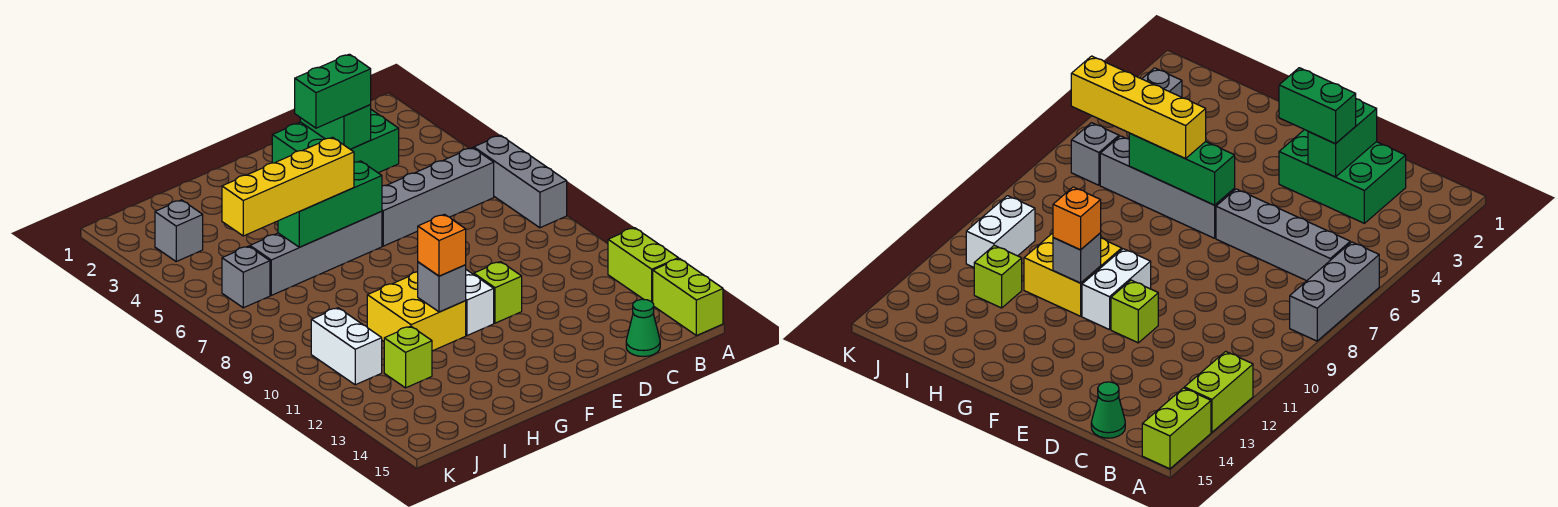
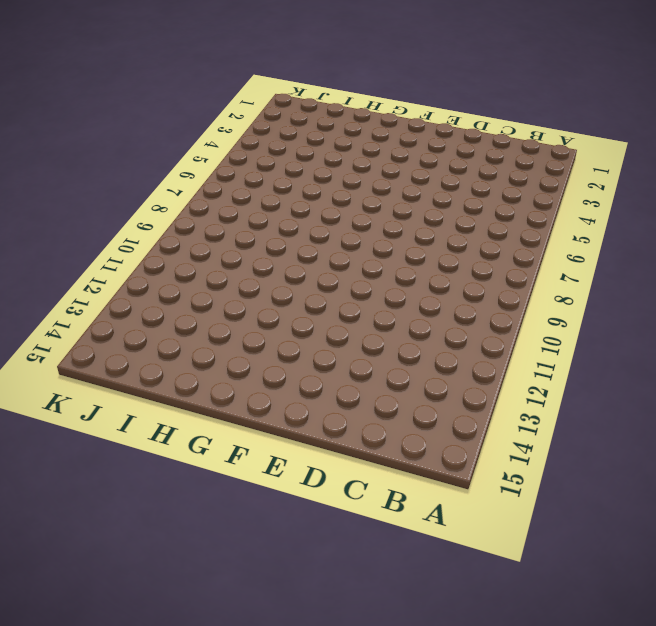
none -> grey brick A6:A8 level 1
none -> lime brick A12:A13 level 1
none -> lime brick A14:A15 level 1

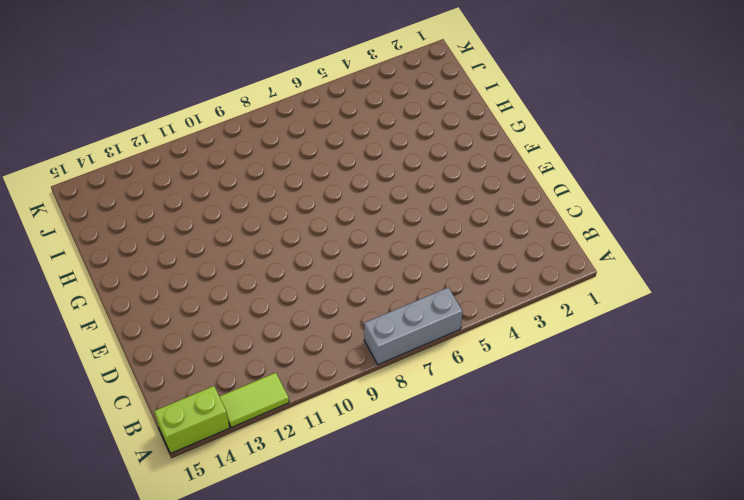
lime tile A12:A13 level 1 -> lime brick A12:A13 level 1
none -> grey brick B6:E6 level 1
none -> green brick C2:E3 level 1
none -> green cone C15 level 1

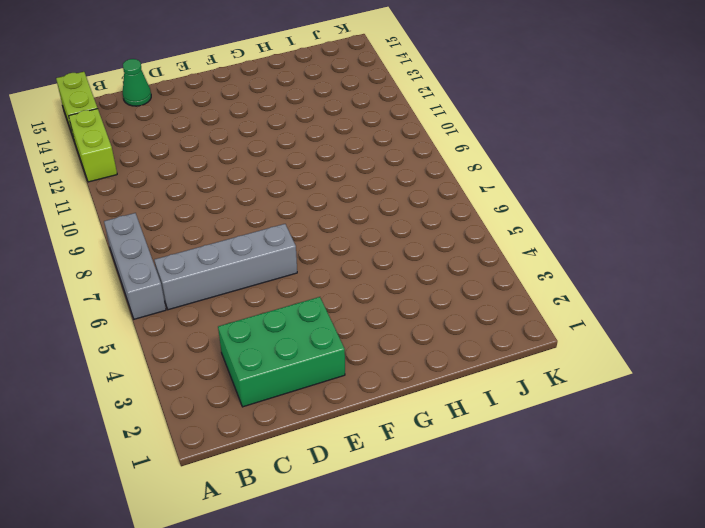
none -> lime brick E11 level 1
none -> grey brick F6:I6 level 1
none -> white brick F10:F11 level 1

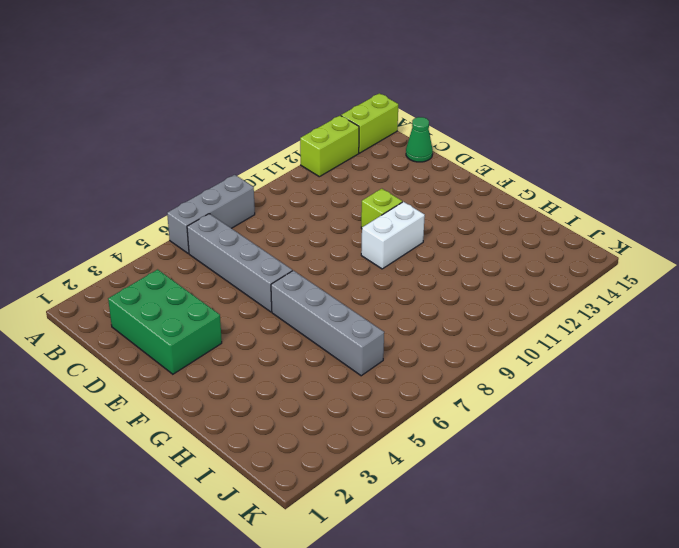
none -> yellow brick G10:H11 level 1
none -> lime brick I12 level 1
none -> grey brick J3 level 1

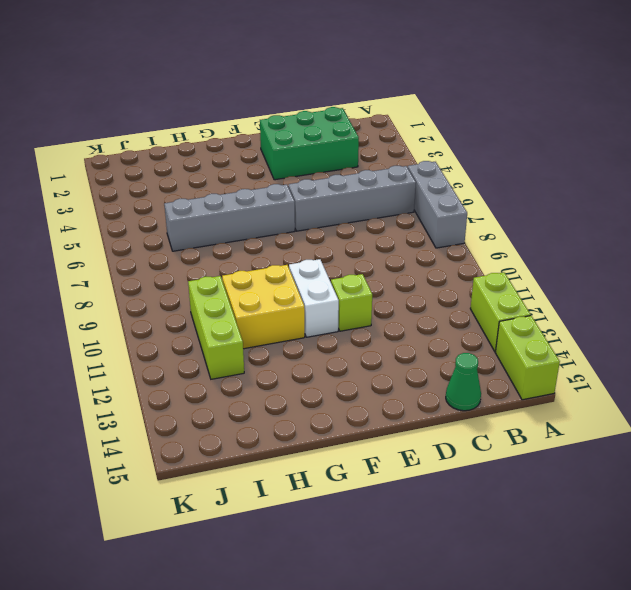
lime brick I10:I12 level 1 -> lime brick I12 level 1
none -> grey brick J3 level 1
none -> grey brick J6 level 1
none -> white brick J10:J11 level 1

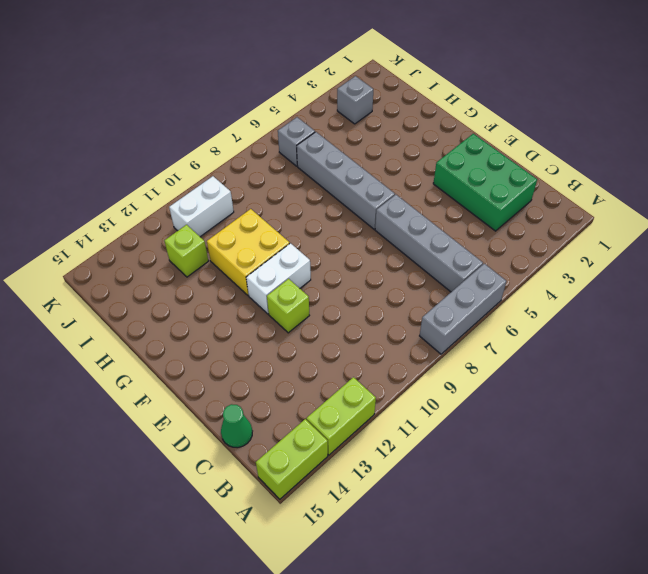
none -> green brick D2:D3 level 2
none -> green brick F6:H6 level 2
none -> grey brick G11 level 2

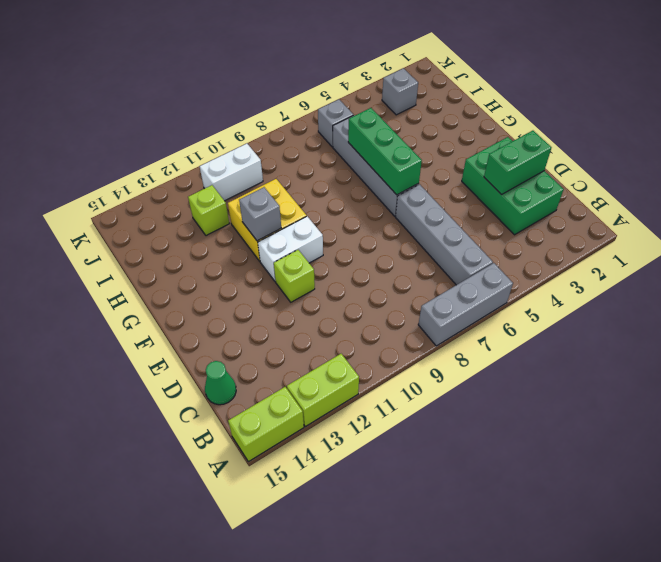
none -> green brick D3:E3 level 3
none -> yellow brick G6:J6 level 3
none -> orange brick G11 level 3

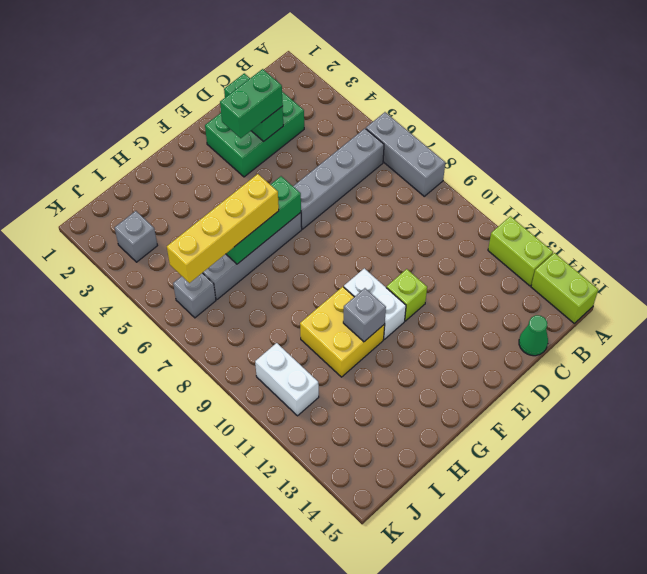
none -> lime brick I12 level 1
none -> orange brick G11 level 3

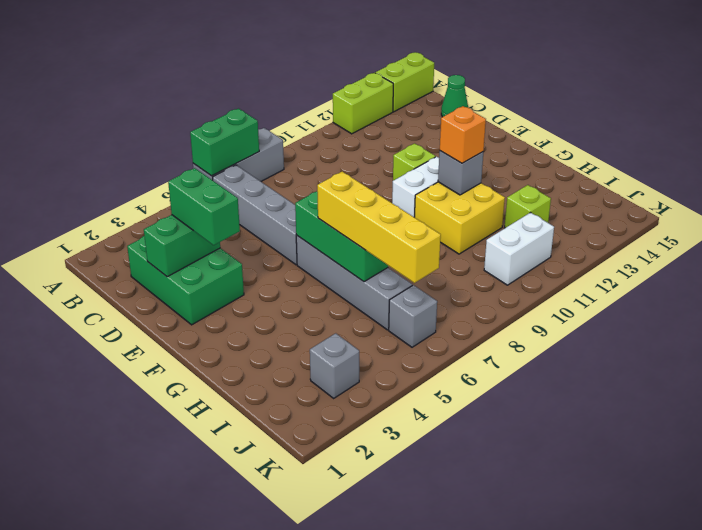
green brick A6:A7 level 2 -> none

